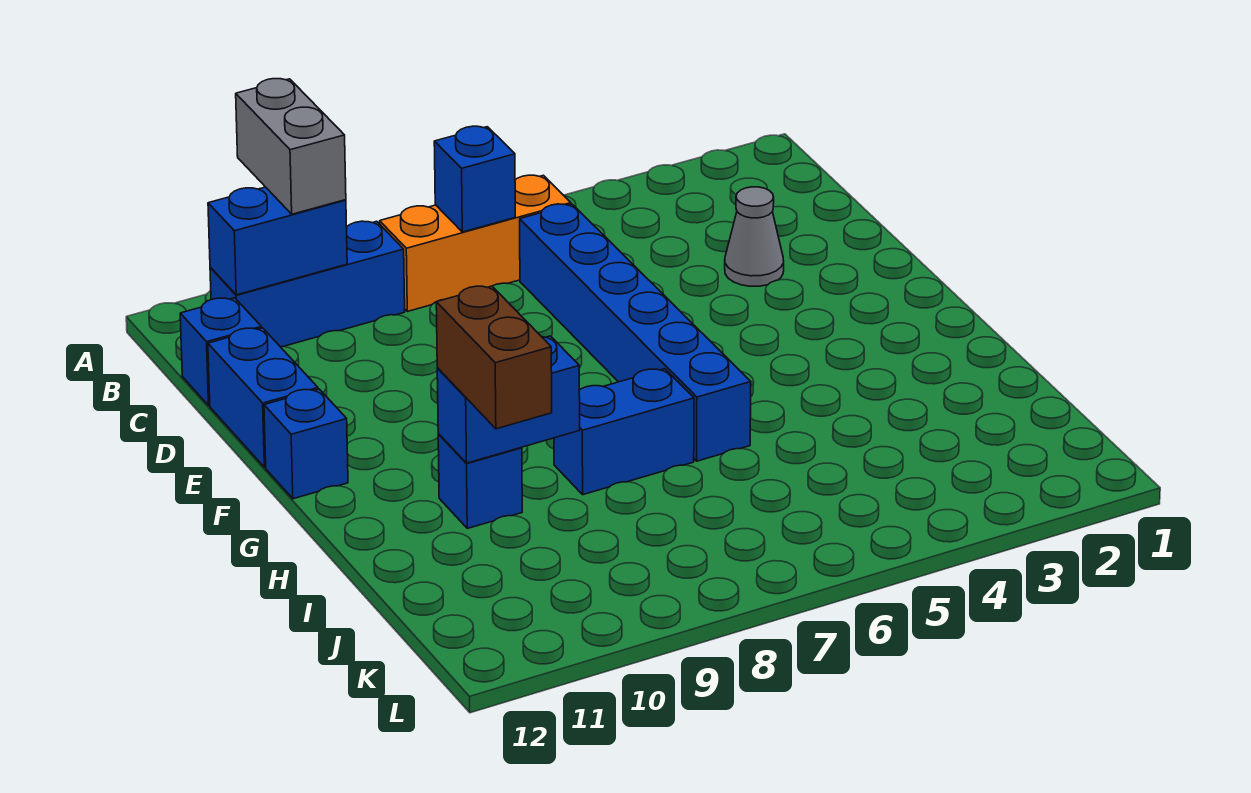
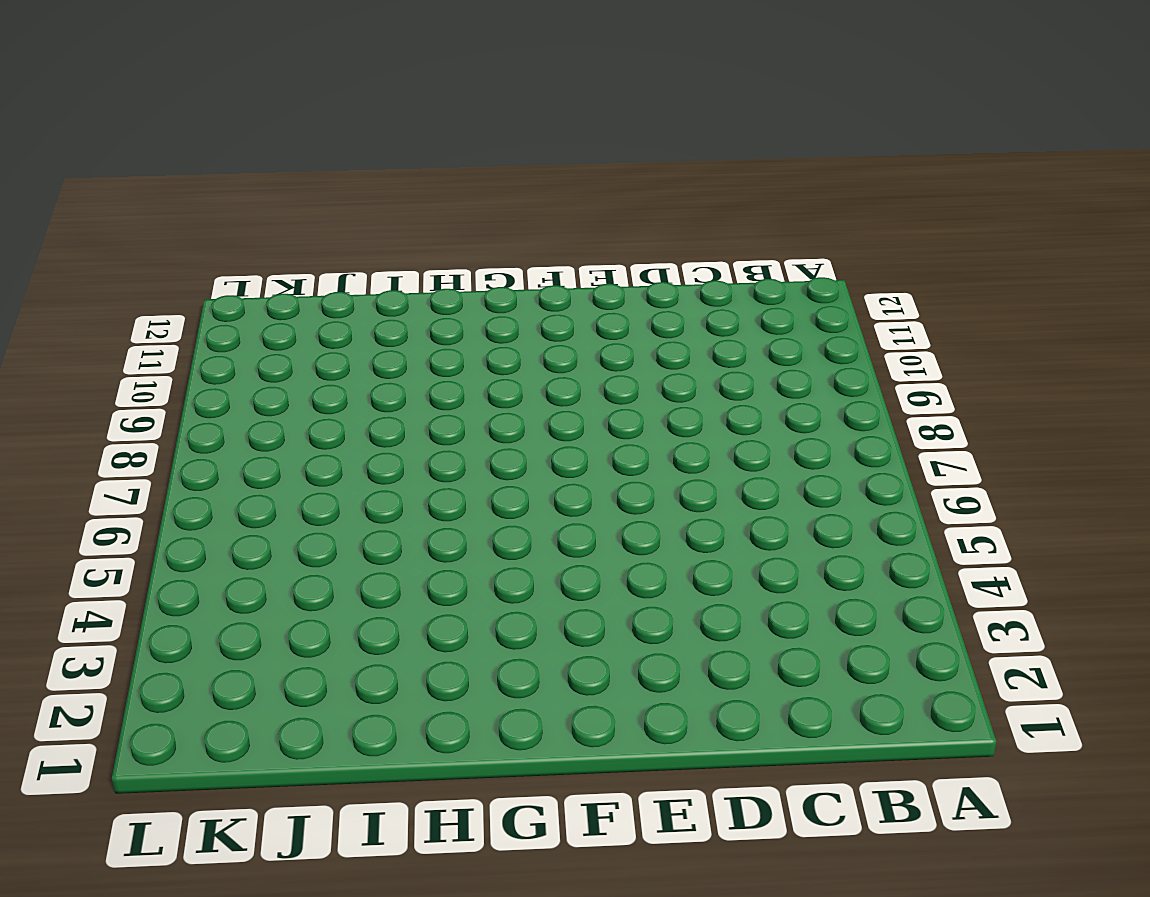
none -> orange brick B6:B8 level 1
none -> blue brick B9:B11 level 1
none -> blue brick C6:H6 level 1

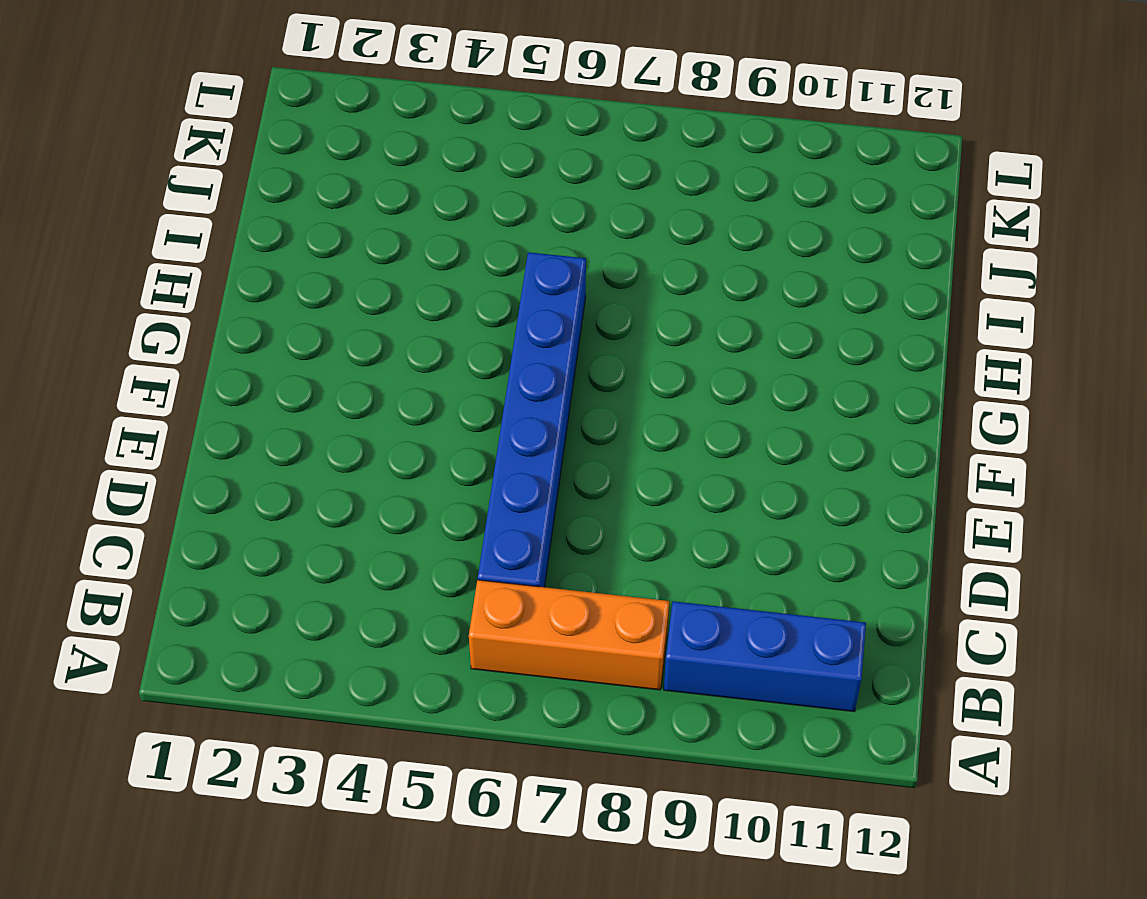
none -> blue brick C12 level 1
none -> grey cone D3 level 1
none -> blue brick D12:E12 level 1

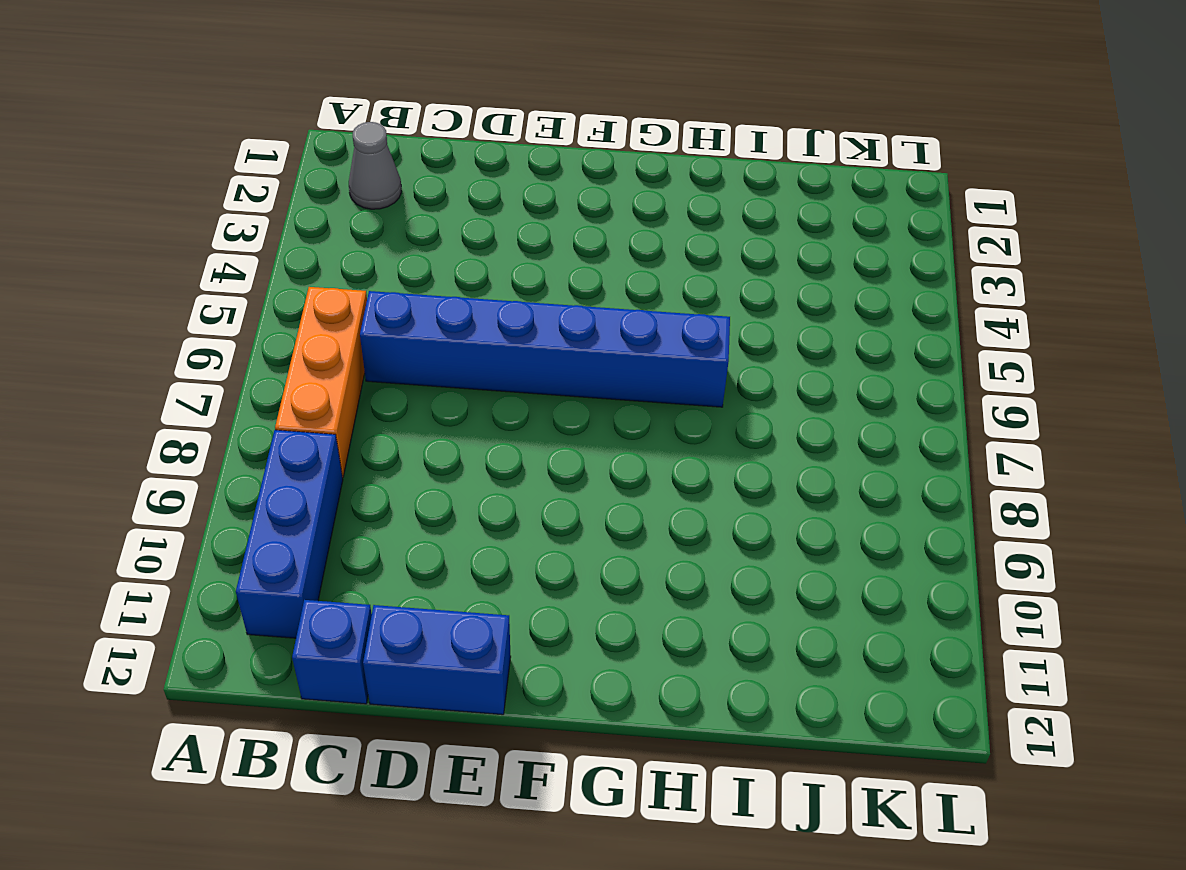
grey cone B2 level 1 -> grey cone D3 level 1
none -> blue brick F12 level 1
none -> blue brick H7:H8 level 1
none -> blue brick H10 level 1

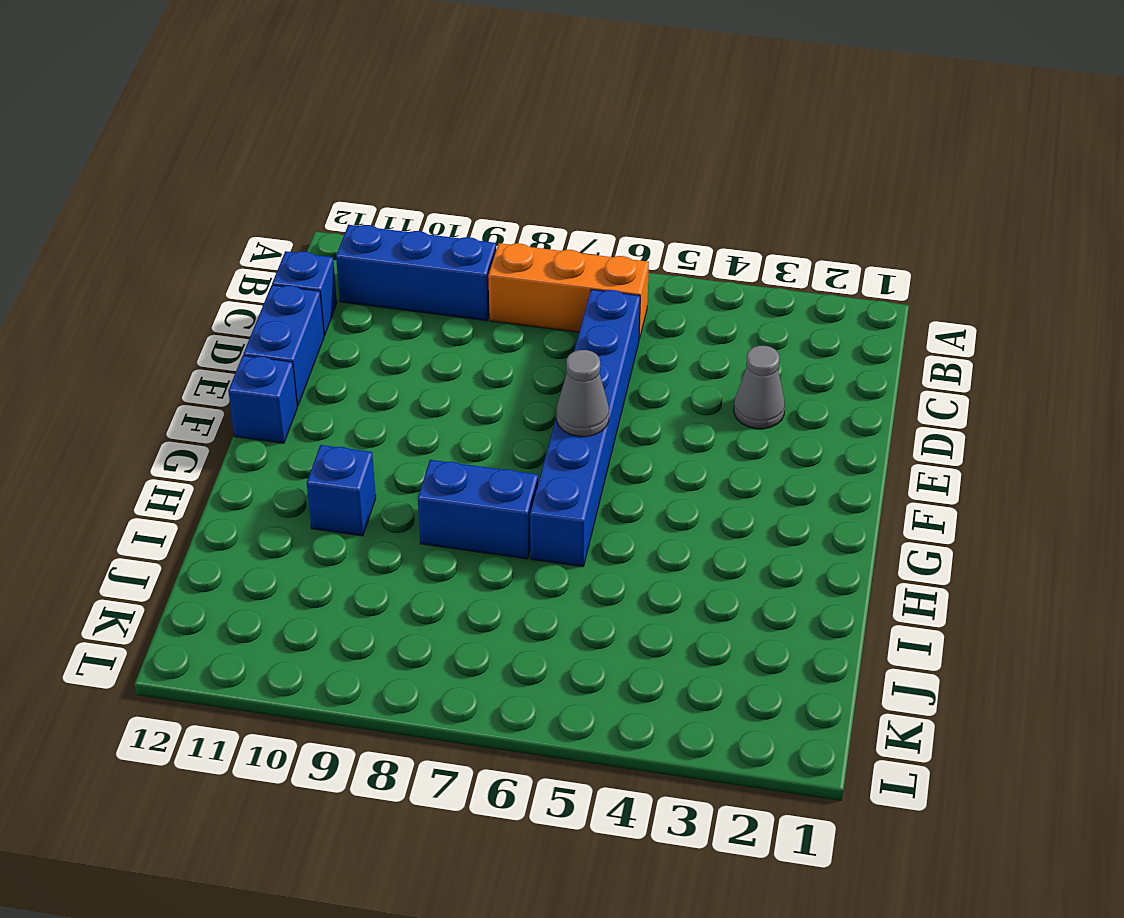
grey cone F6 level 2 -> none
none -> blue brick B7 level 2
none -> blue brick B10:B11 level 2
none -> blue brick H9:H10 level 2

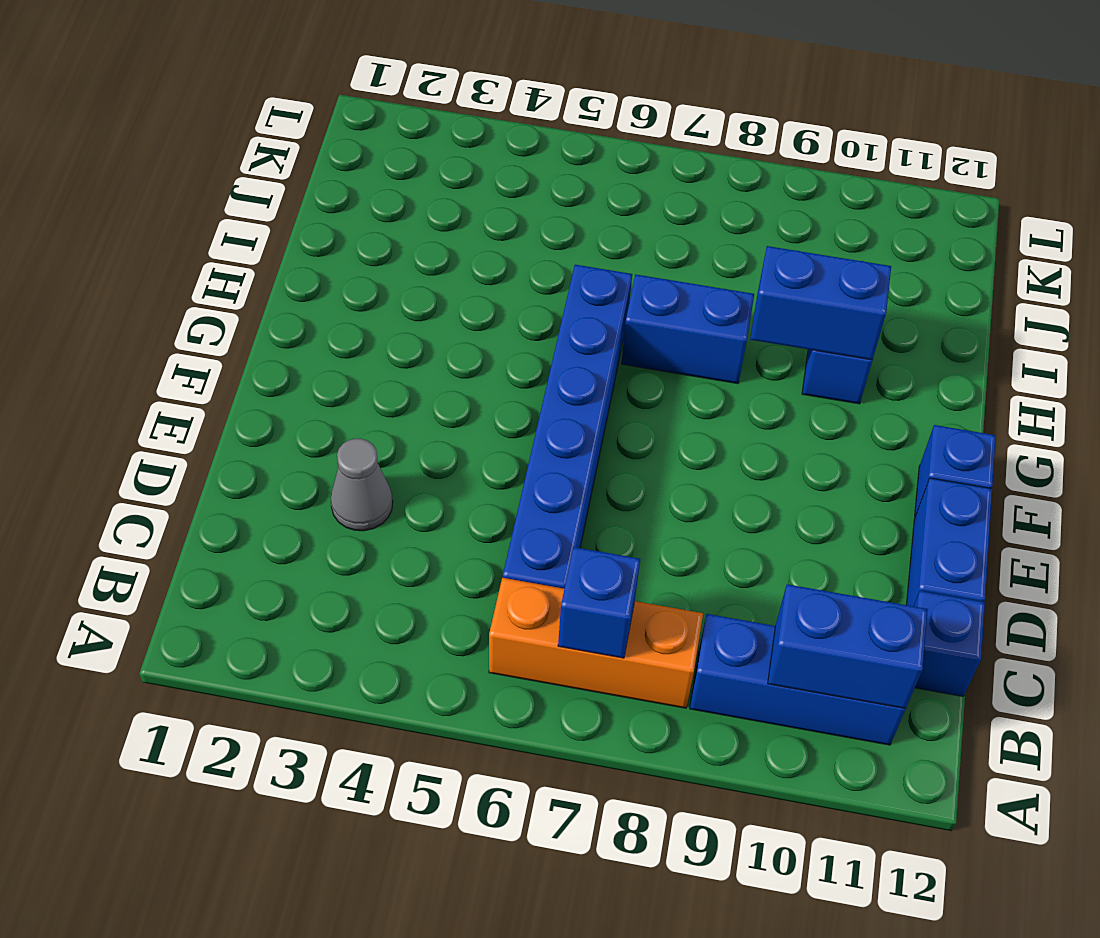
none -> grey brick A10:B10 level 3
none -> brown brick H10:I10 level 3

